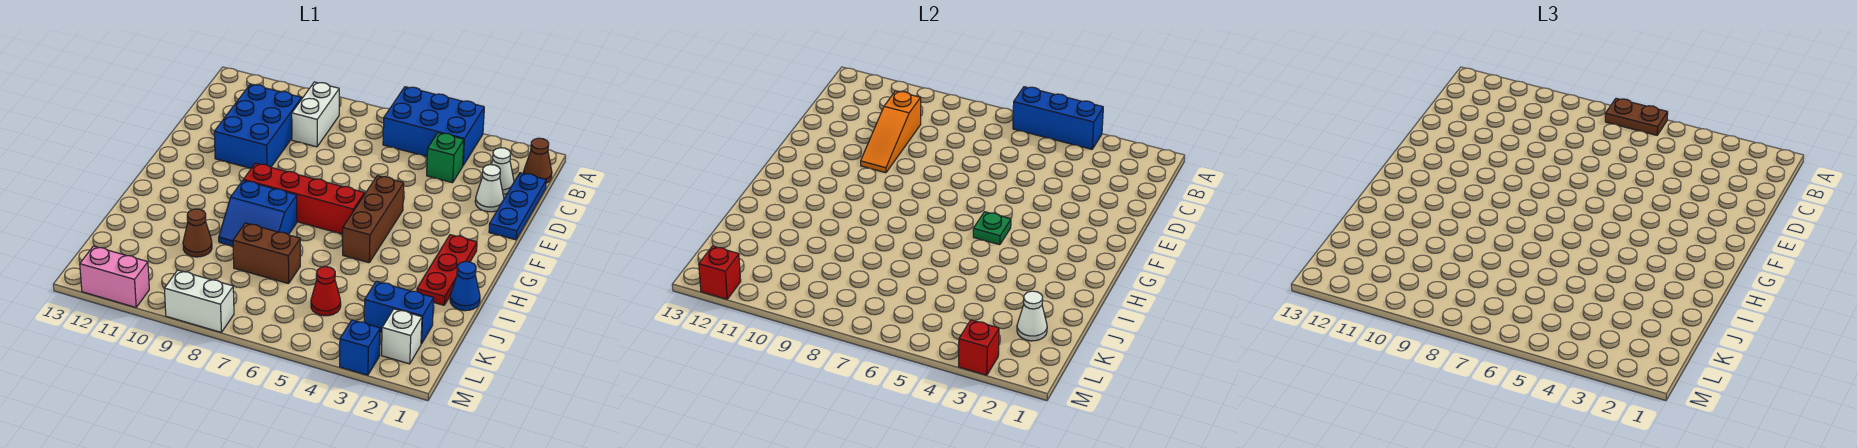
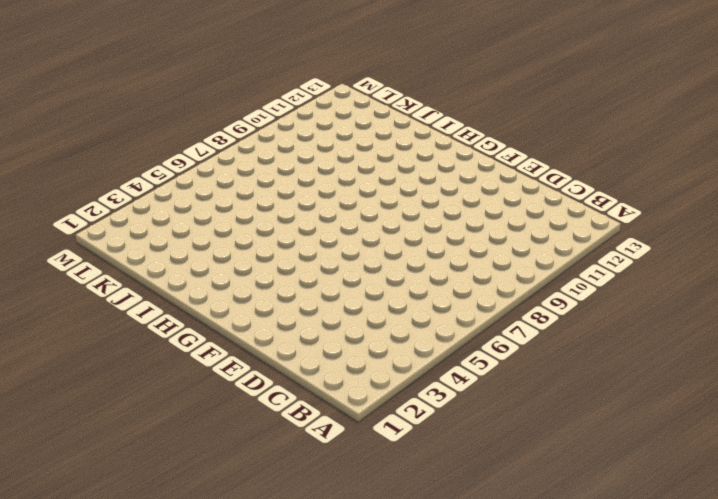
none -> blue brick A4:B6 level 1
none -> brown cone B1 level 1
none -> white brick B9:C9 level 1

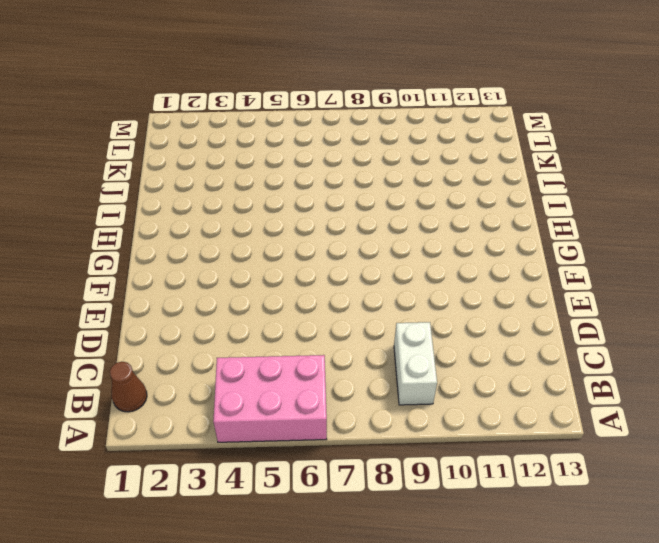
pink brick A4:B6 level 1 -> blue brick A4:B6 level 1
none -> blue plate C1:E1 level 1
none -> white cone C2 level 1
none -> green brick C4 level 1

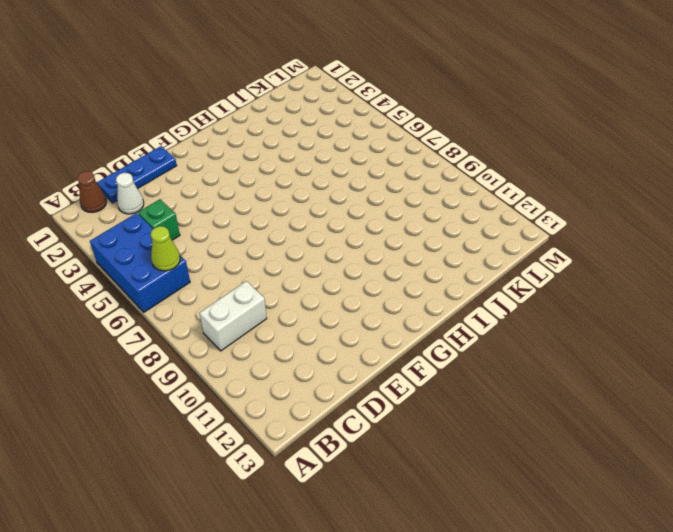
lime cone B6 level 2 -> none
none -> blue brick C10:E11 level 1
none -> white cone D2 level 1
none -> brown brick F5:H5 level 1

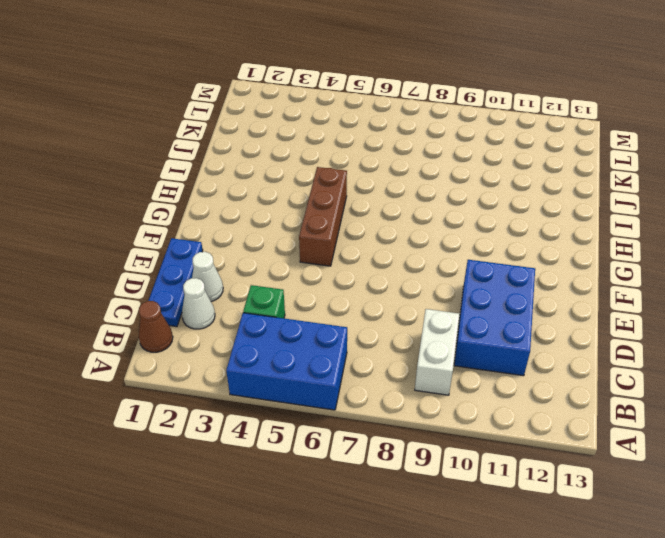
none -> red plate G2:I2 level 1
none -> red brick G6:G9 level 1
none -> blue slope H8:I9 level 1 top H

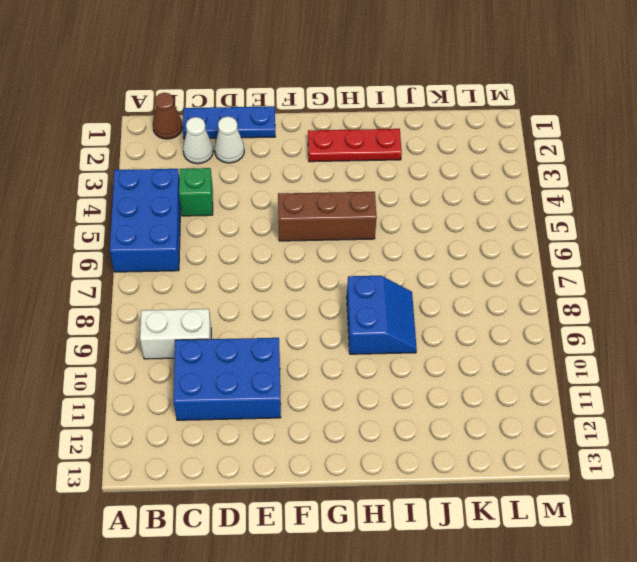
none -> red brick G6:G9 level 1
none -> blue cone I1 level 1
none -> brown brick J7:J8 level 1

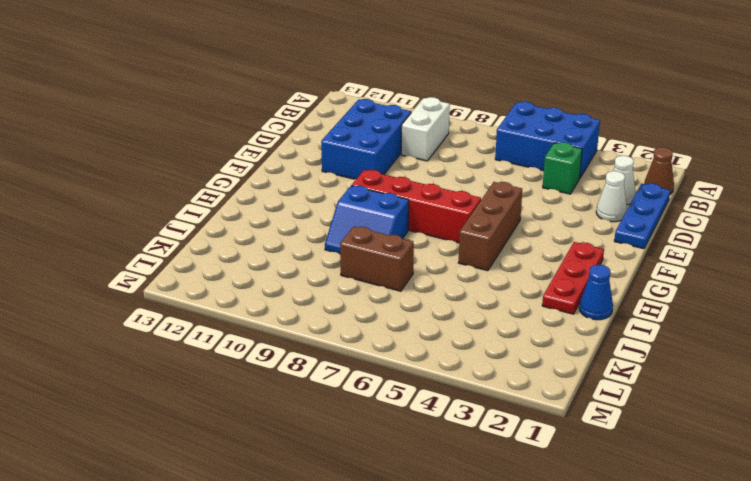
none -> brown cone J10 level 1
none -> blue brick K2:K3 level 1
none -> red cone K5 level 1

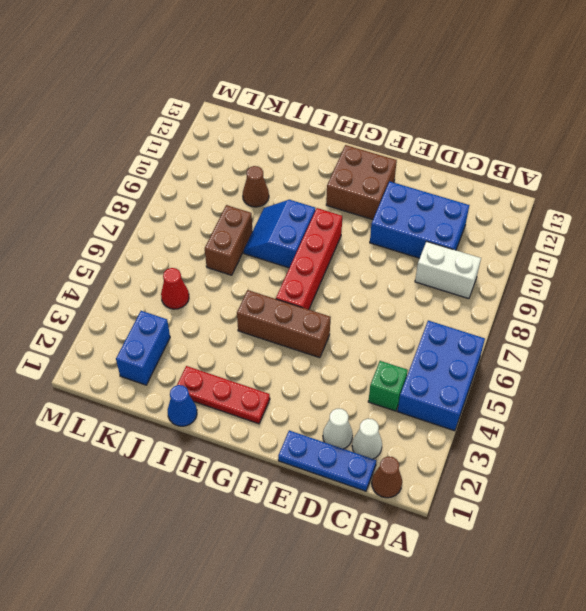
brown brick F11:G12 level 1 -> none
none -> white brick L2 level 1
none -> blue brick M3 level 1
none -> white brick M8:M9 level 1

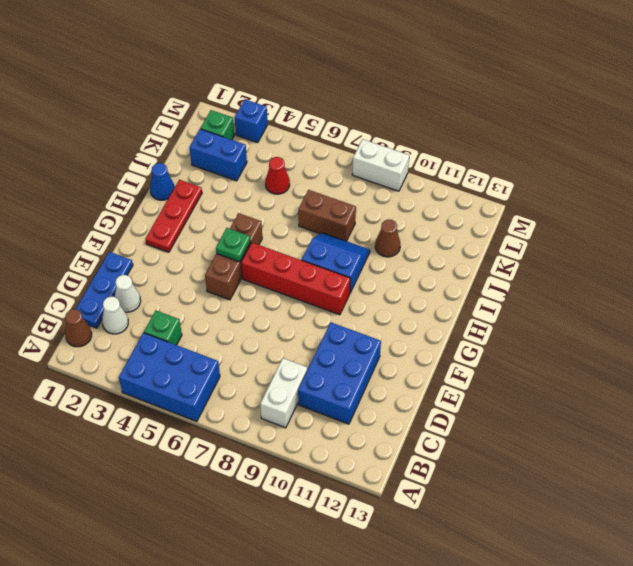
green brick L2 level 1 -> white brick L2 level 1
none -> pink brick M11:M12 level 1
none -> blue brick A4:A6 level 2
none -> orange slope C10:E10 level 2 top C

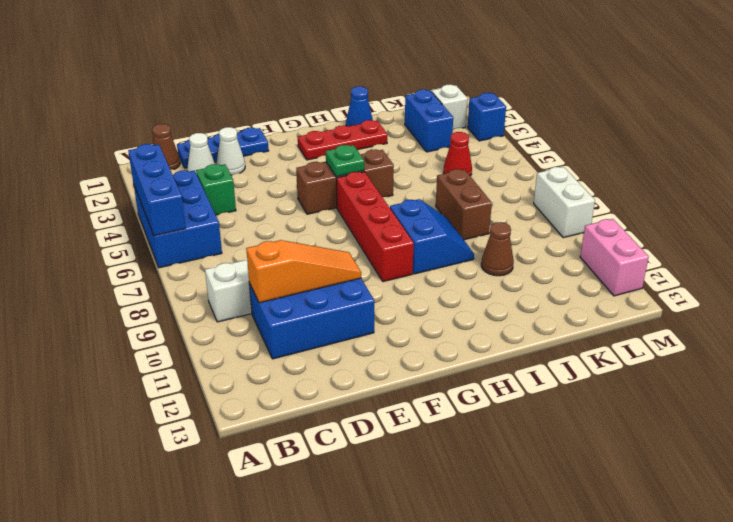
none -> white cone K2 level 2
none -> red brick M3 level 2
none -> red brick M12 level 2

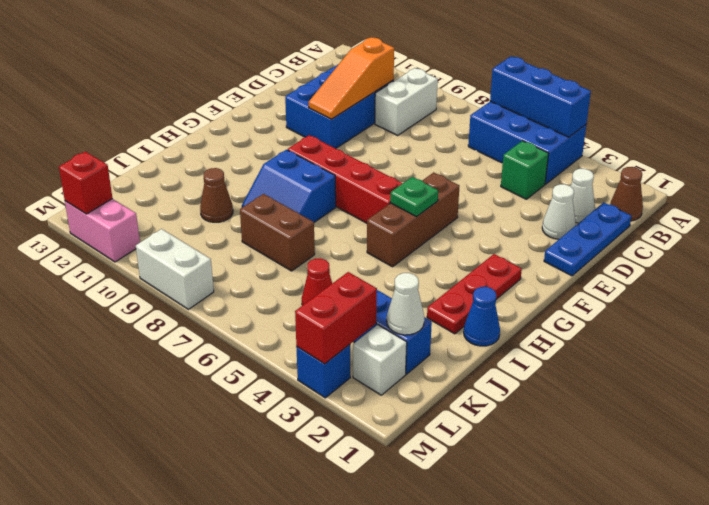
red brick L3:M3 level 2 -> red brick M3 level 2
none -> brown plate A6:A7 level 3

